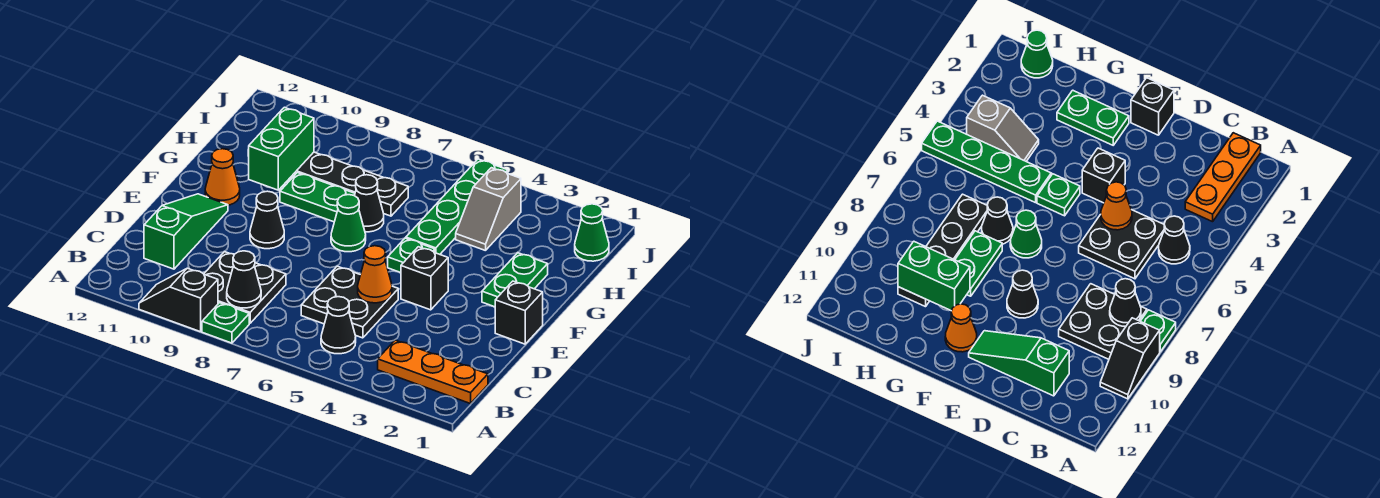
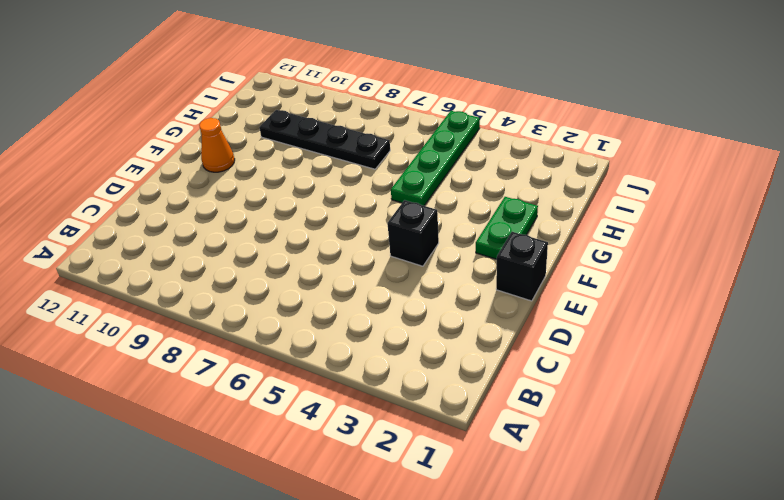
none -> green plate A8 level 1
none -> black slope A9:A10 level 1 top 9
none -> orange plate B1:B3 level 1

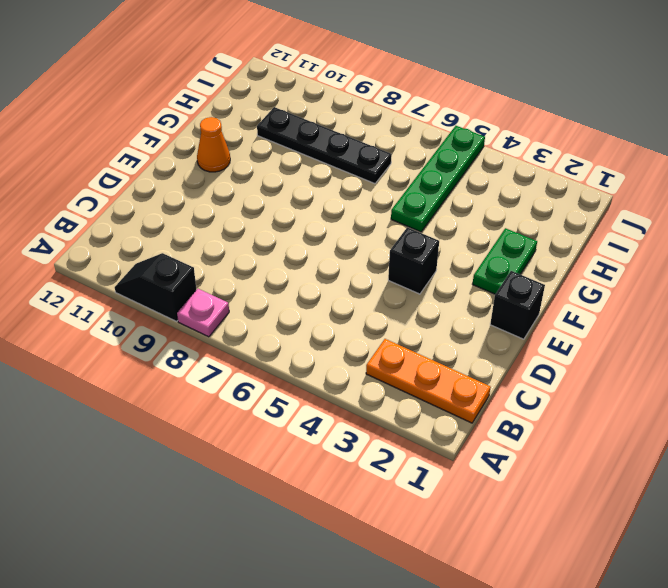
pink plate A8 level 1 -> green plate A8 level 1
none -> black cone B5 level 1
none -> black plate B8:C9 level 1
none -> black plate C5:D6 level 1

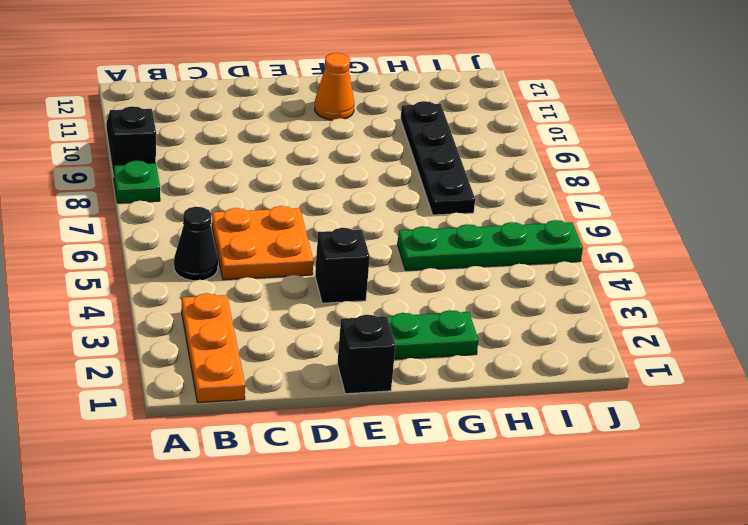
orange plate C5:D6 level 1 -> black plate C5:D6 level 1
none -> black plate B8:C9 level 1
none -> green slope C11:E11 level 1 top C
none -> black cone E9 level 1

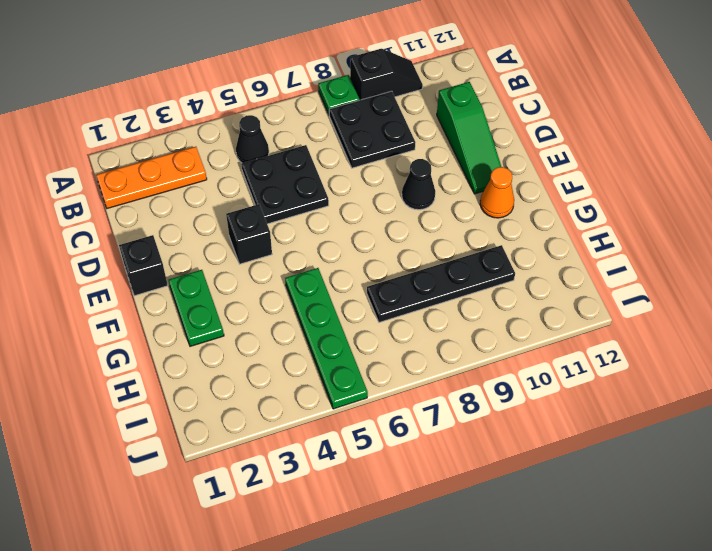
none -> green plate F5 level 1
none -> green cone F7 level 1
none -> black cone G7 level 1

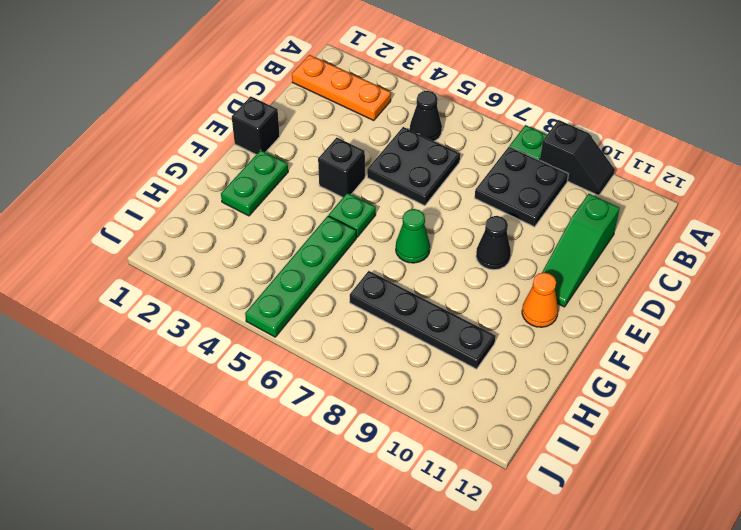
none -> black cone G7 level 1
none -> green plate G8:G9 level 1
none -> grey slope H4:I4 level 1 top I

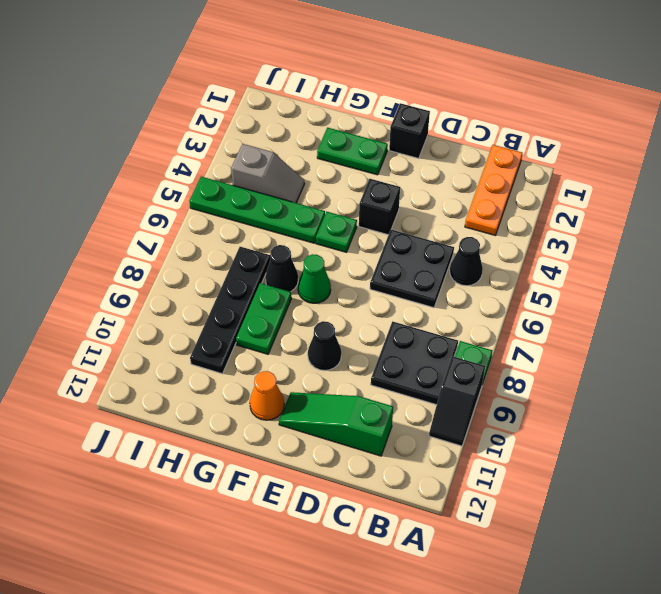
none -> green cone I1 level 1
none -> black cone B8 level 2
none -> orange cone D5 level 2

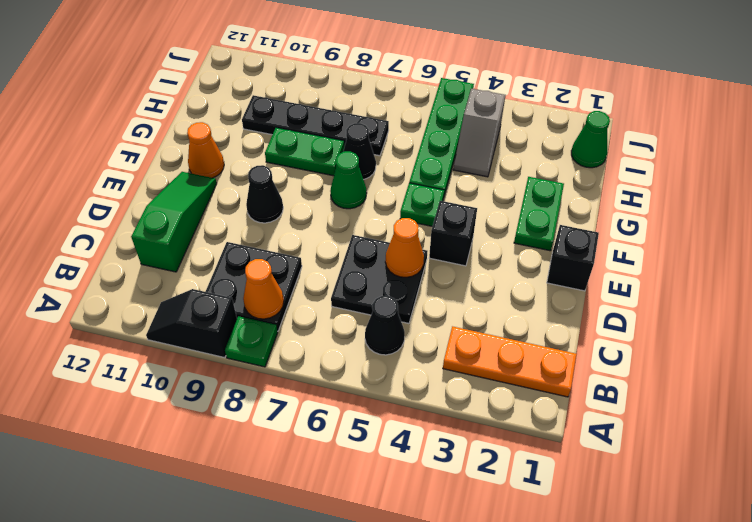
orange cone B8 level 2 -> black cone B8 level 2
none -> green brick G10:H10 level 2

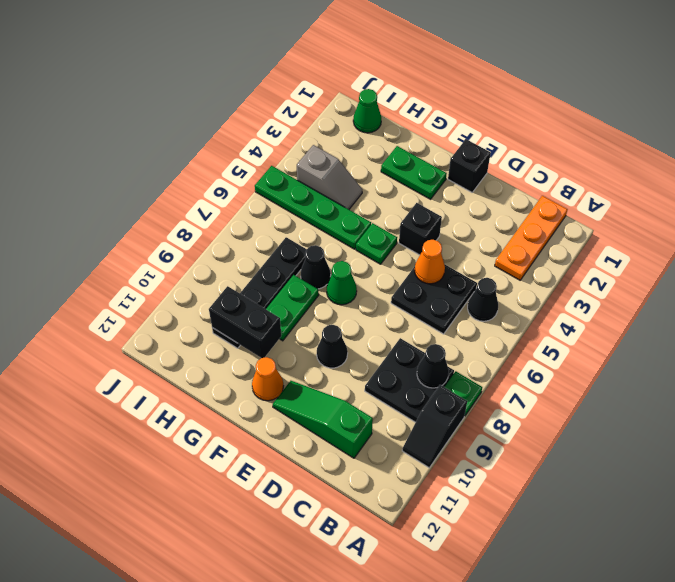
black brick G10:H10 level 2 -> green brick G10:H10 level 2

